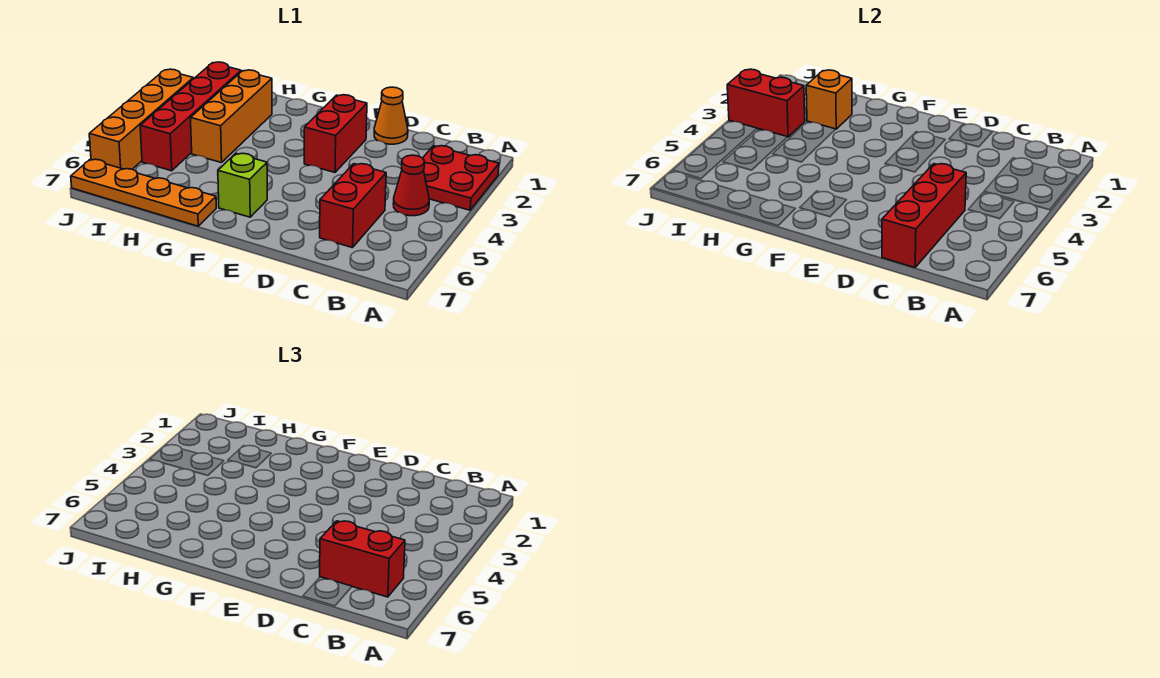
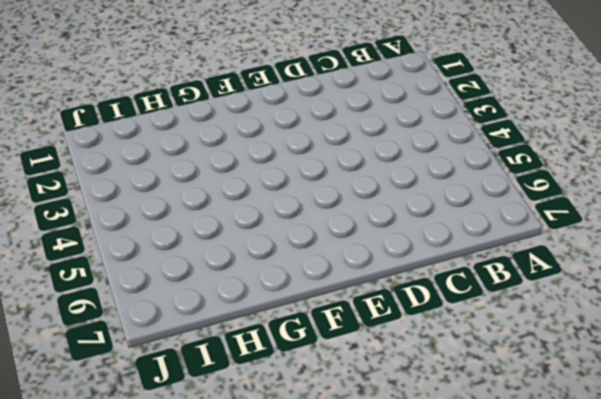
none -> red plate A2:B3 level 1
none -> red cone B4 level 1
none -> red brick C5:C6 level 1

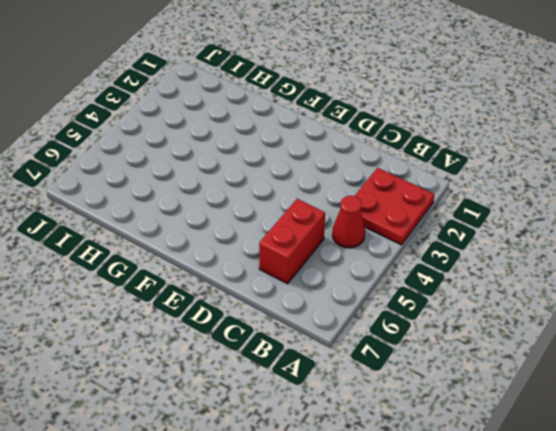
none -> orange cone D1 level 1
none -> red brick E2:E3 level 1
none -> lime brick F6 level 1

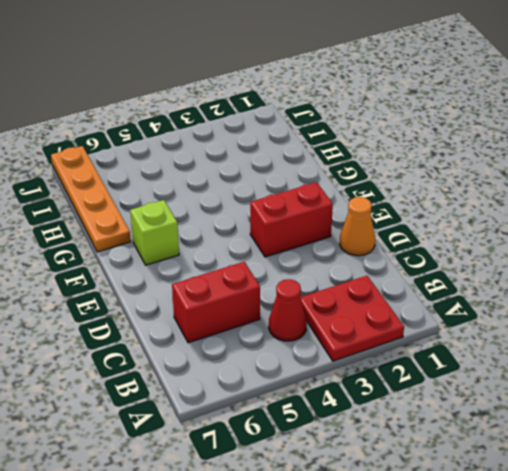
none -> orange brick H2:H4 level 1
none -> red brick I2:I5 level 1
none -> orange brick J3:J6 level 1

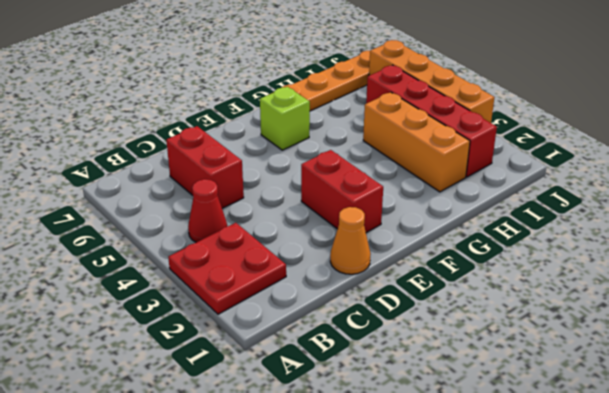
none -> red brick C5:C7 level 2
none -> orange brick H2 level 2
none -> red brick I3:J3 level 2

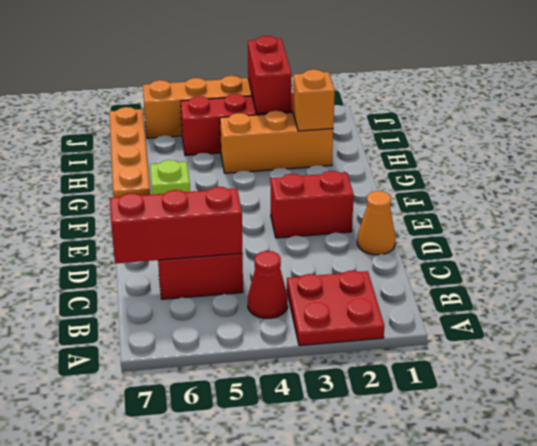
none -> red brick B6:C6 level 3

